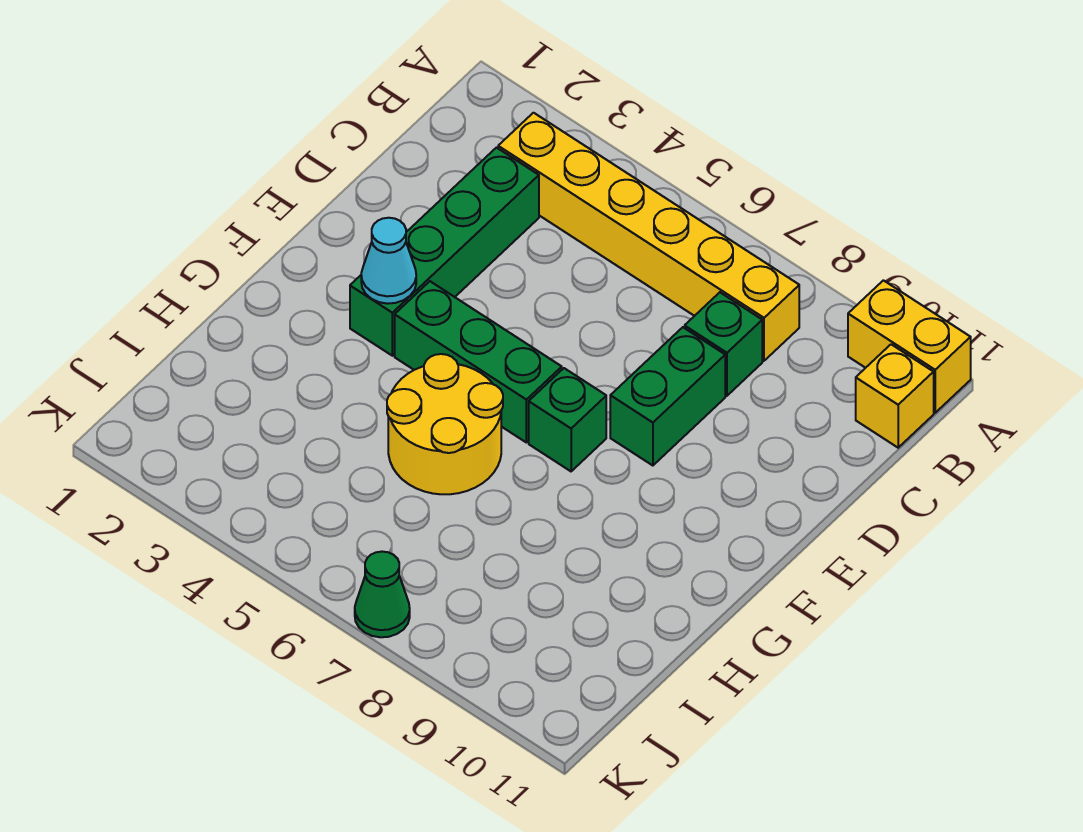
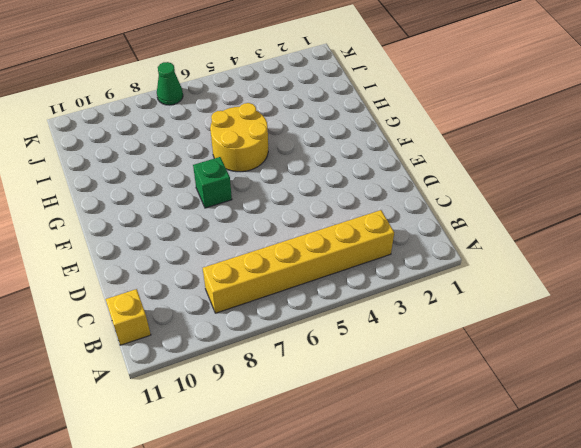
none -> yellow brick A10:A11 level 1
none -> green brick C3:F3 level 1

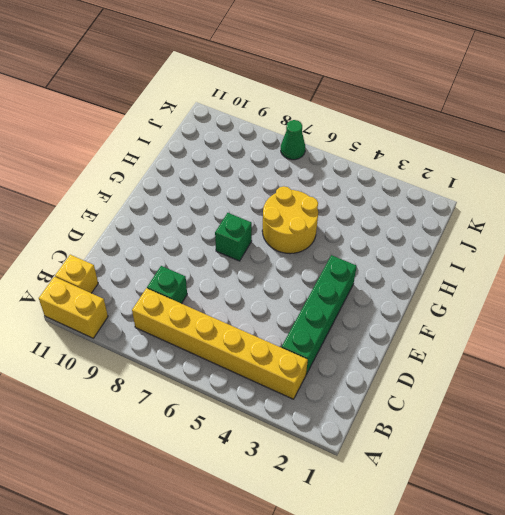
none -> green brick D8:E8 level 1
none -> green brick F4:F6 level 1

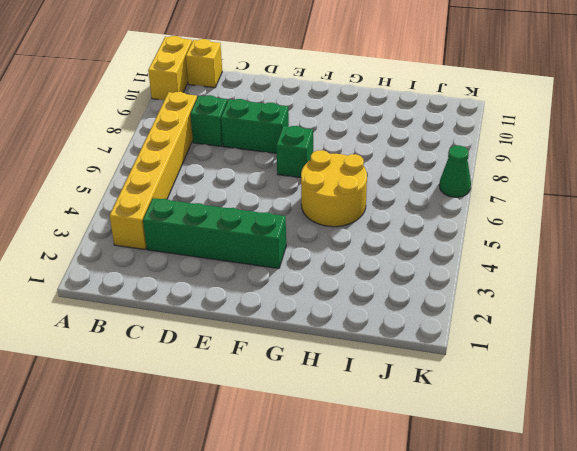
none -> green brick F4:F6 level 1
none -> cyan cone F3 level 2

